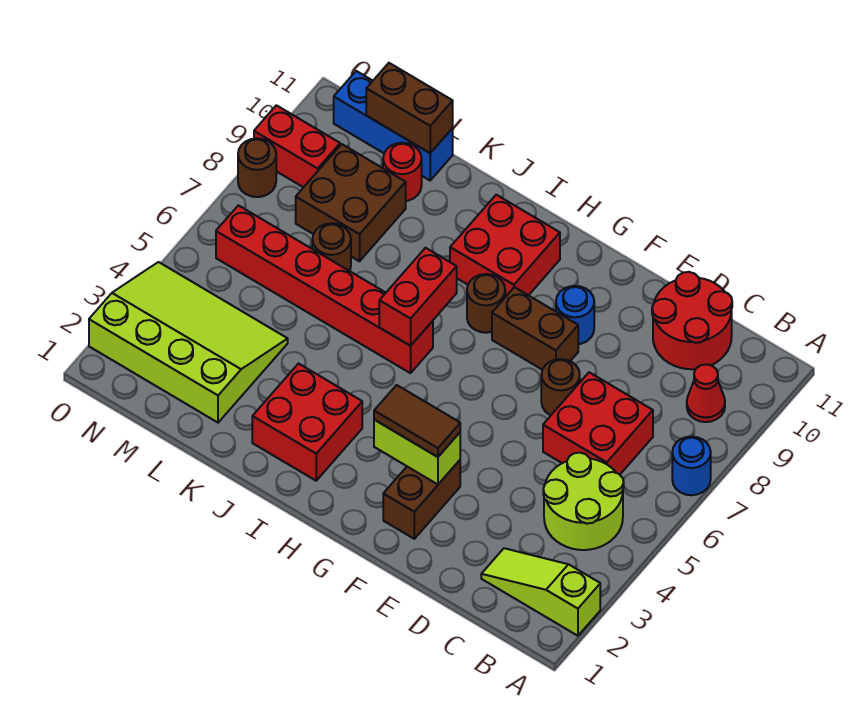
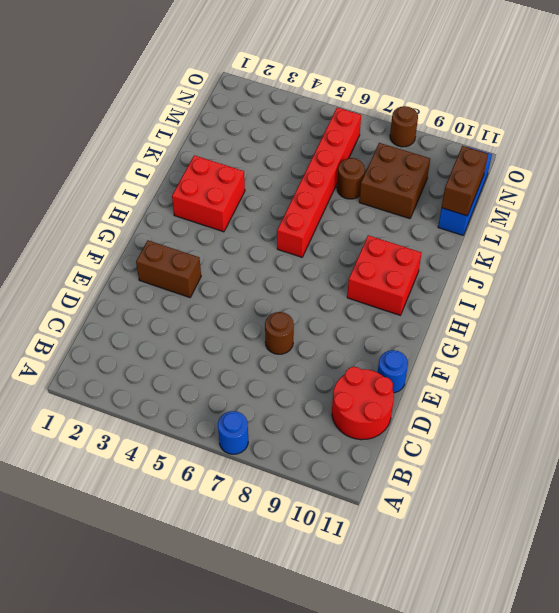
blue round brick E11 level 1 -> blue round brick F9 level 1
none -> lime slope A2:C2 level 1 top A
none -> lime round brick B4:C5 level 1
none -> red cone B9 level 1

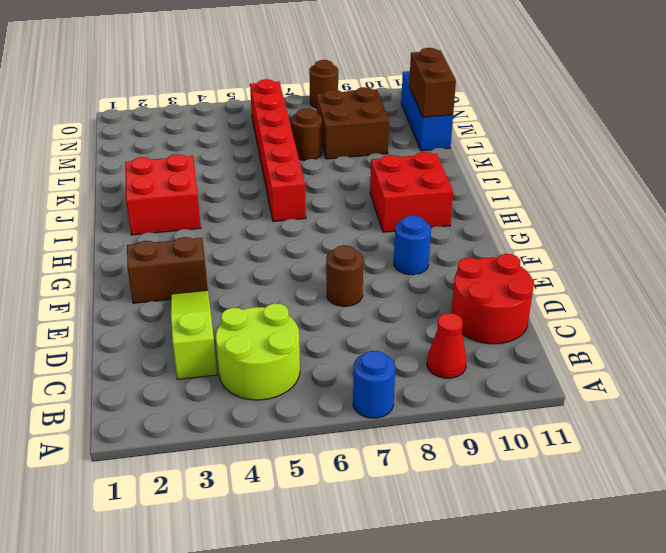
lime slope C3:E3 level 1 top C -> lime slope A2:C2 level 1 top A
none -> red brick C6:D7 level 1
none -> brown brick F8:G8 level 1
none -> brown round brick H8 level 1

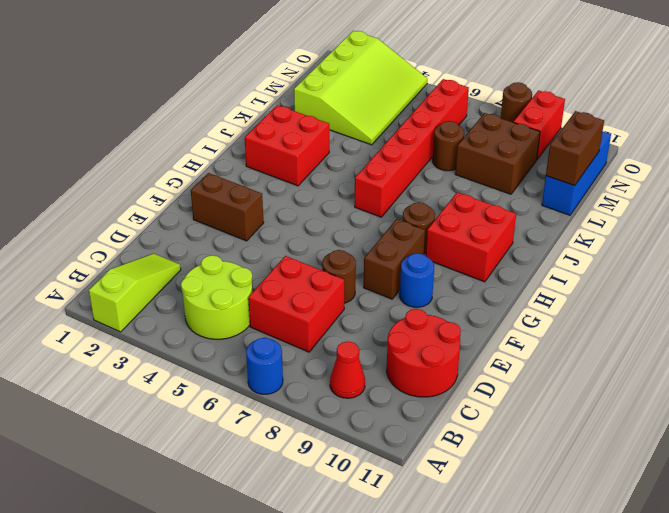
none -> red round brick L10 level 1
none -> lime brick F3:G3 level 2
none -> red brick I6:I7 level 2

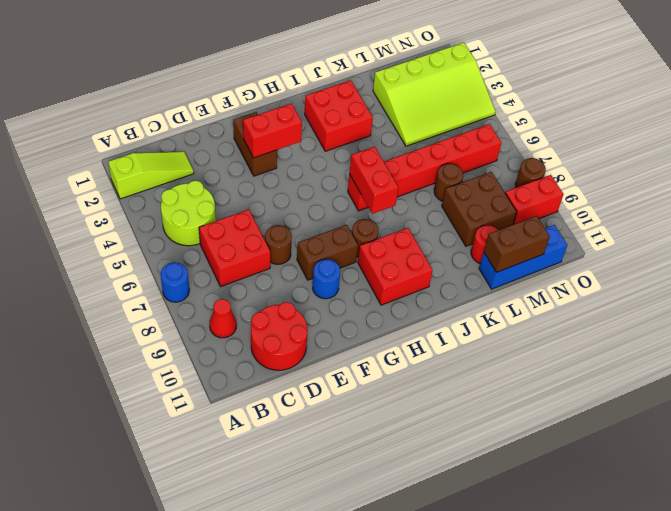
red brick F3:G3 level 2 -> lime brick F3:G3 level 2
none -> brown tile F3:G3 level 3

